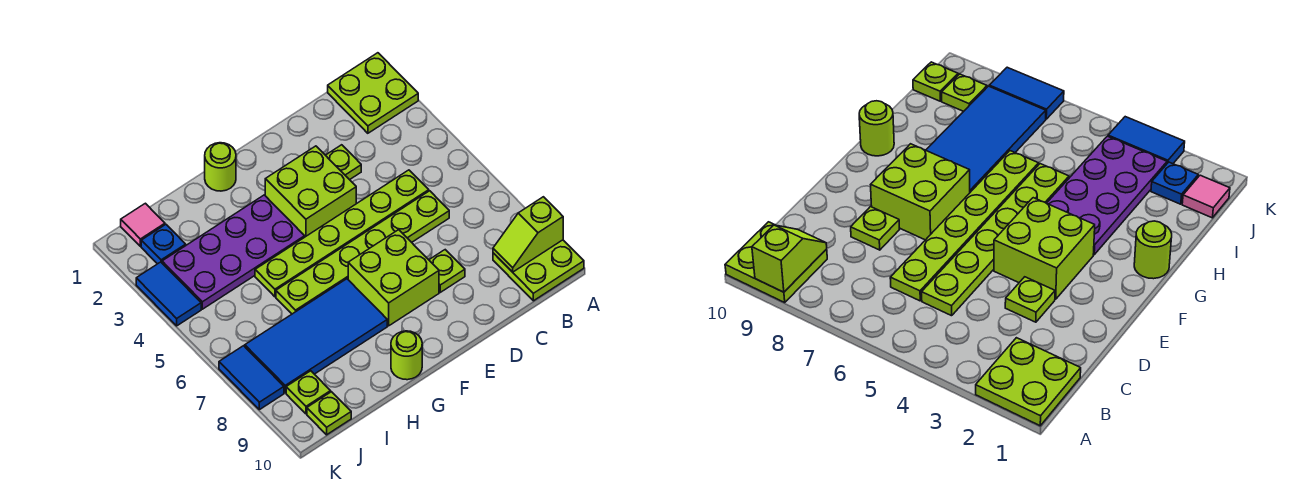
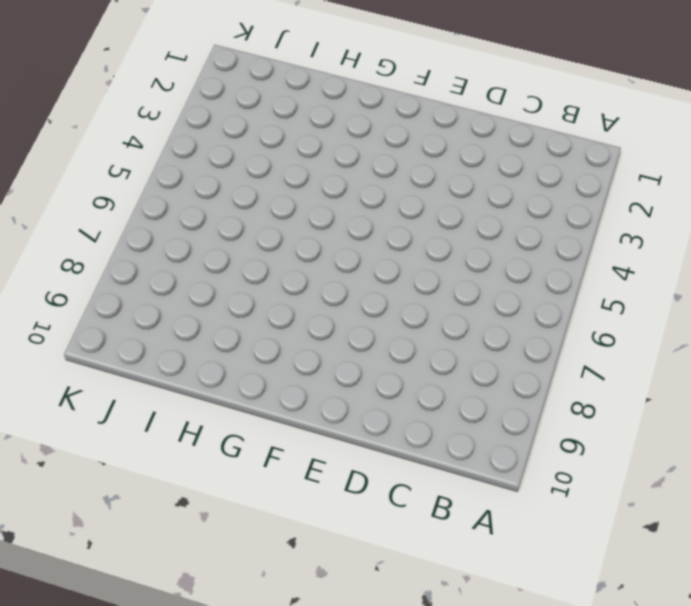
none -> lime plate A1:B2 level 1
none -> lime plate A9:B10 level 1
none -> lime plate C5:H5 level 1

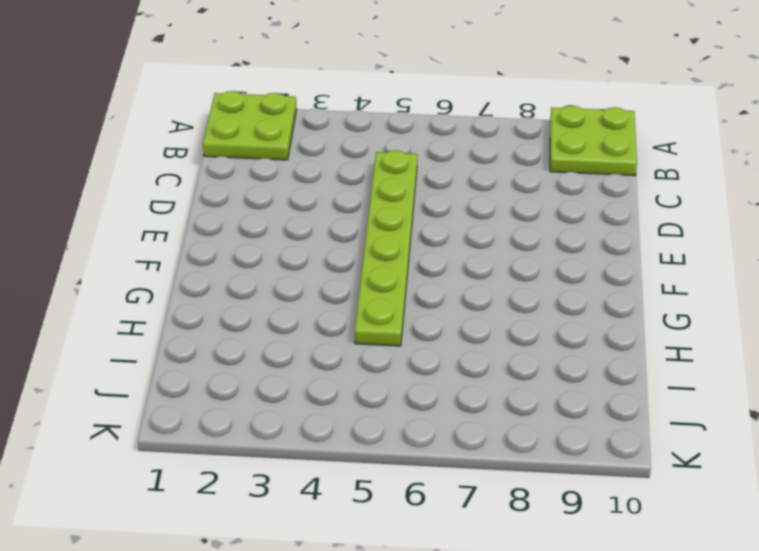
none -> lime plate C6:H6 level 1
none -> lime plate D3 level 1
none -> lime plate D8 level 1

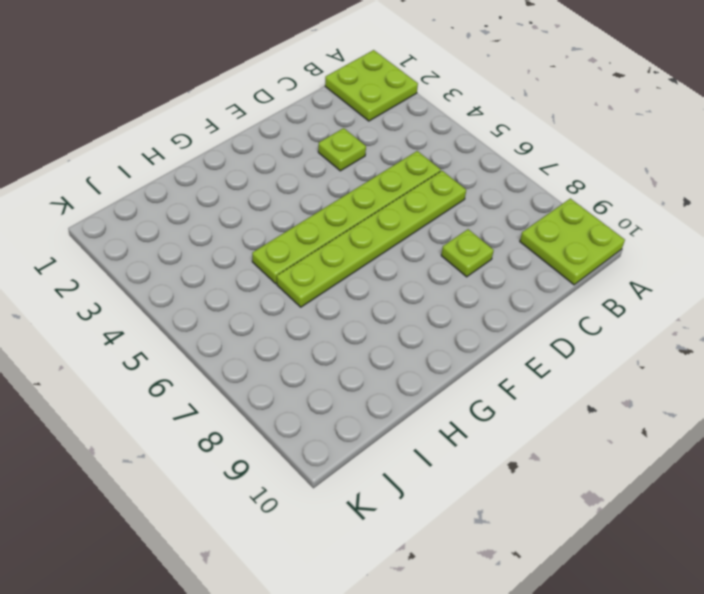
none -> lime brick E3:F4 level 1
none -> lime brick E7:F8 level 1
none -> lime round brick G1 level 1

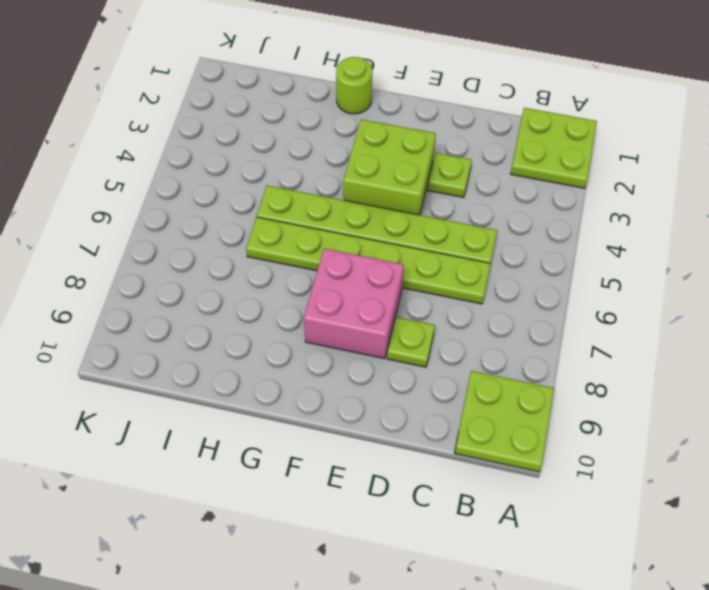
pink brick E7:F8 level 1 -> lime brick E7:F8 level 1
none -> purple plate G3:J4 level 1
none -> blue tile G7:J8 level 1
none -> lime round brick G10 level 1

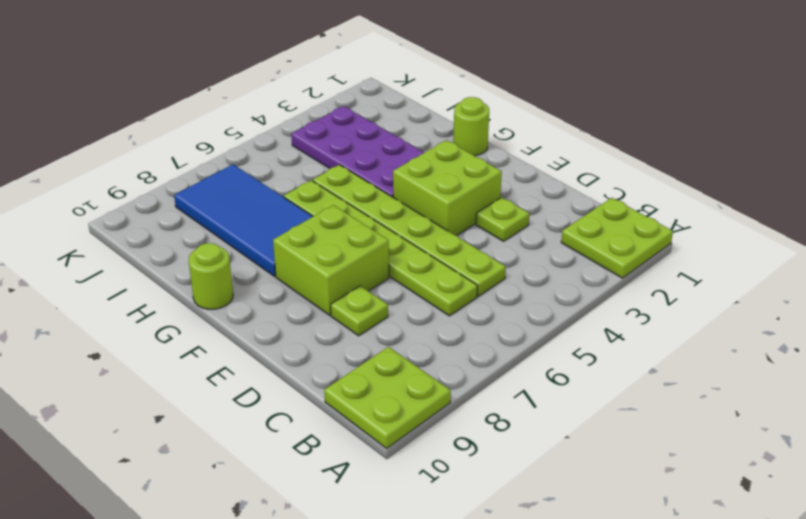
none -> pink tile J1 level 1
none -> blue plate J2 level 1
none -> lime plate J9 level 1

